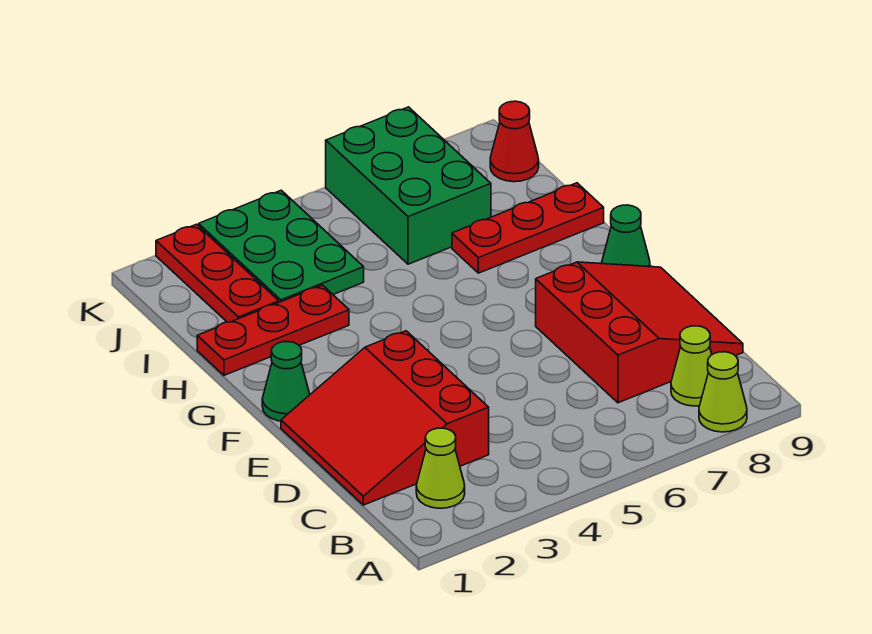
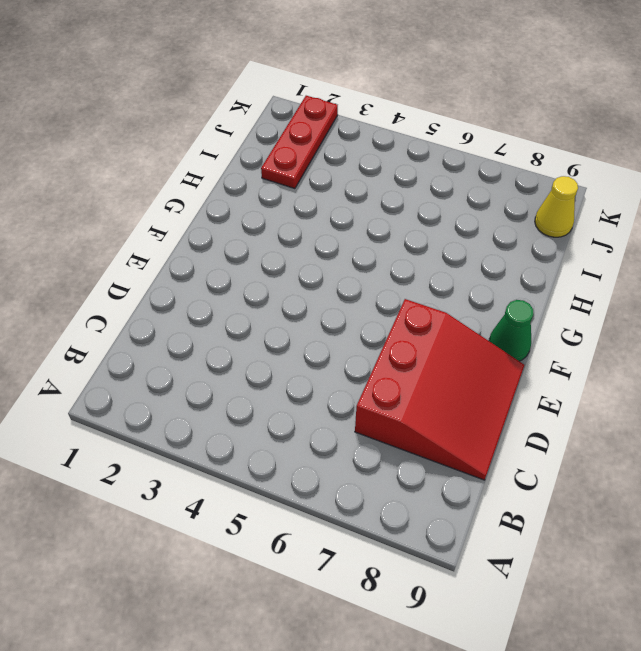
yellow cone J9 level 1 -> red cone J9 level 1
none -> lime cone A8 level 1
none -> lime cone B2 level 1
none -> lime cone B8 level 1

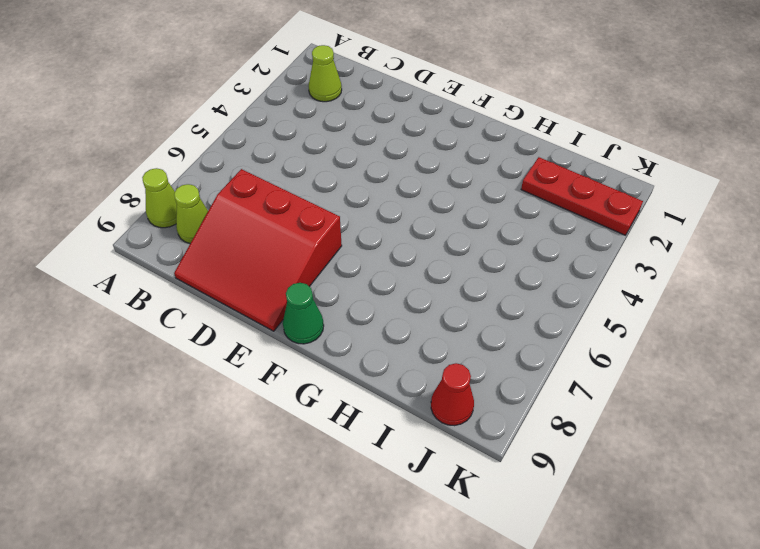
none -> red slope C1:E3 level 1 top 3
none -> green cone F1 level 1
none -> red plate H1:H3 level 1

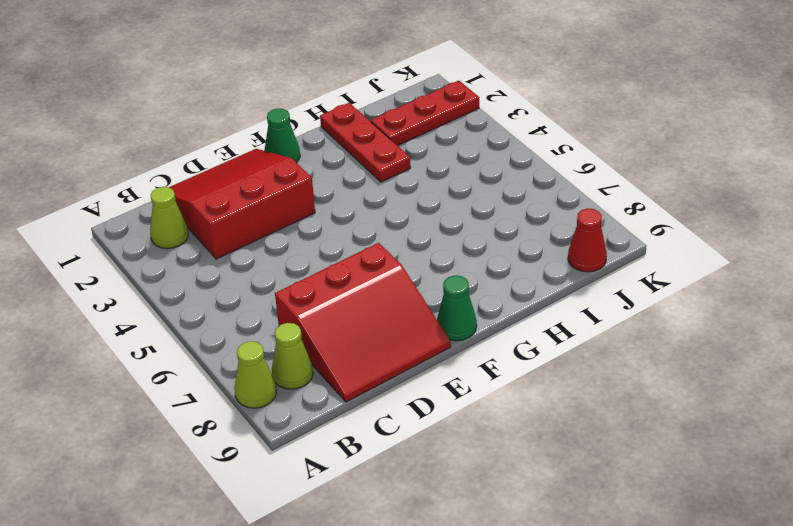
none -> red plate H7:H9 level 1
none -> green plate I3:K4 level 1
none -> green brick I6:K7 level 1

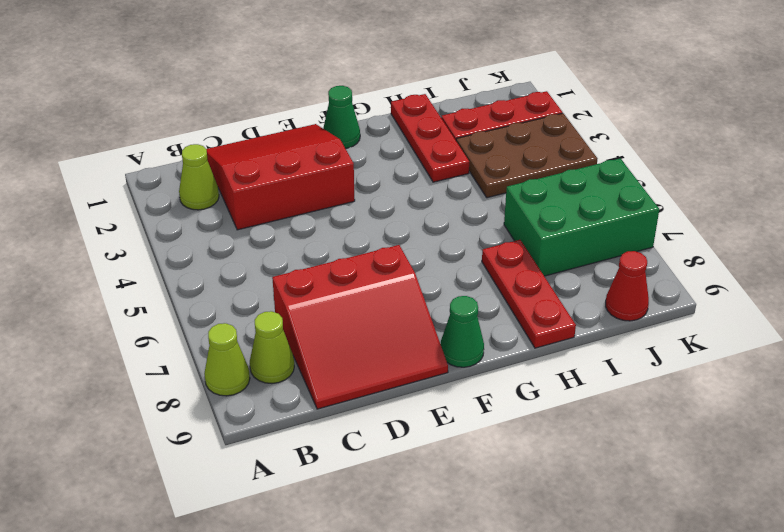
brown plate I3:K4 level 1 -> green plate I3:K4 level 1

